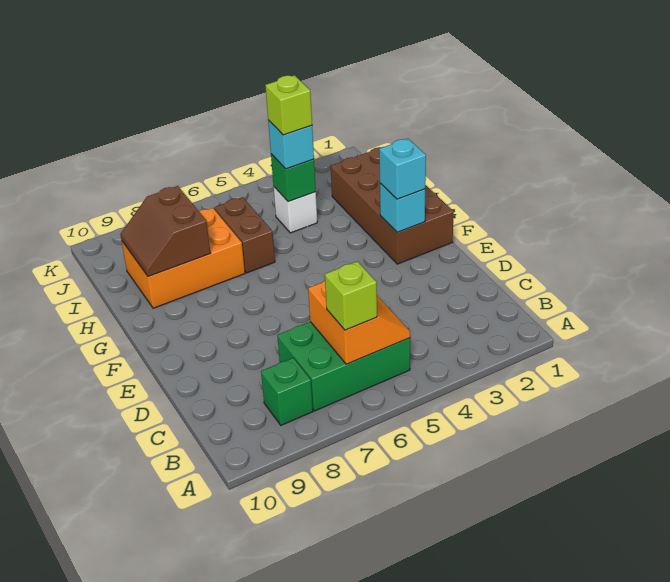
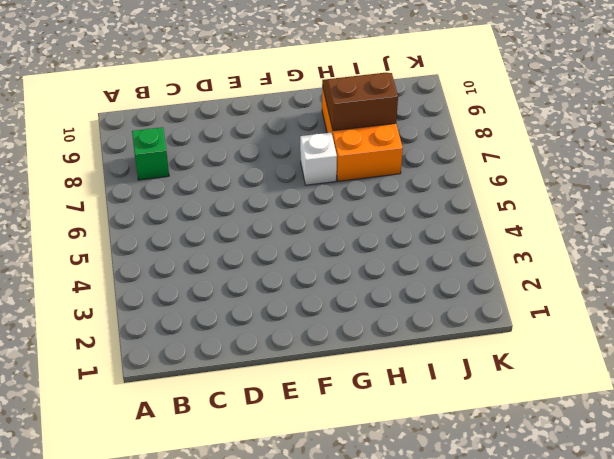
white brick G7 level 1 -> white brick I4 level 1
none -> green brick B5:C7 level 1
none -> brown brick F1:I2 level 1
none -> brown brick H6:I6 level 1

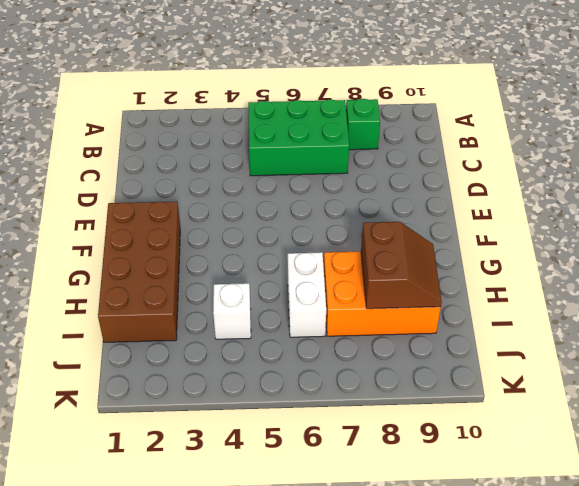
white brick H6:I6 level 1 -> brown brick H6:I6 level 1
none -> orange slope B5:C6 level 2 top 6
none -> cyan brick F2 level 2
none -> green brick I4 level 2

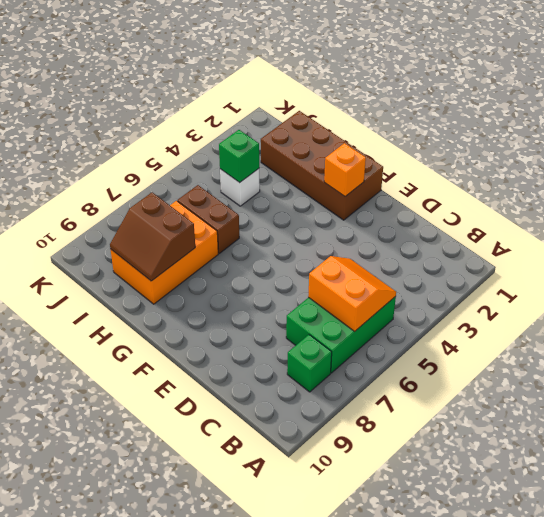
orange brick F2 level 2 -> cyan brick F2 level 2
none -> lime brick B6 level 3
none -> cyan brick F2 level 3
none -> cyan brick I4 level 3

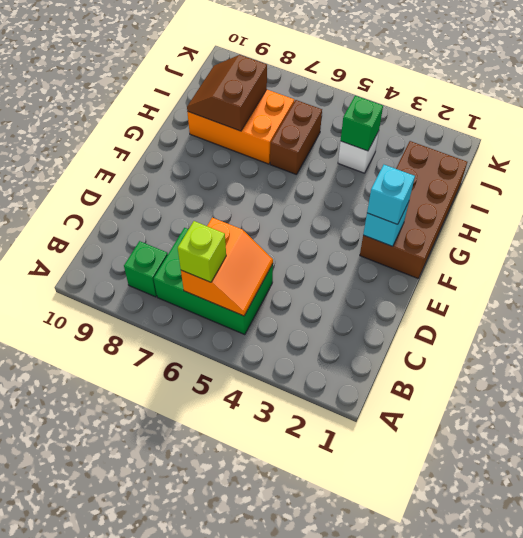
none -> cyan brick I4 level 3
none -> lime brick I4 level 4

